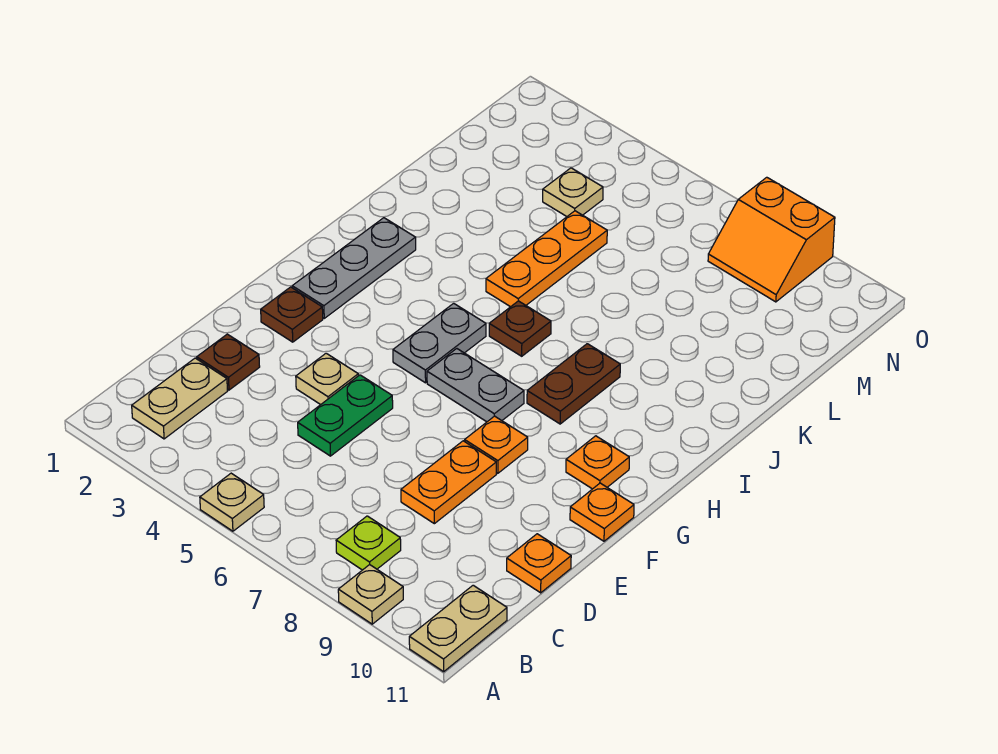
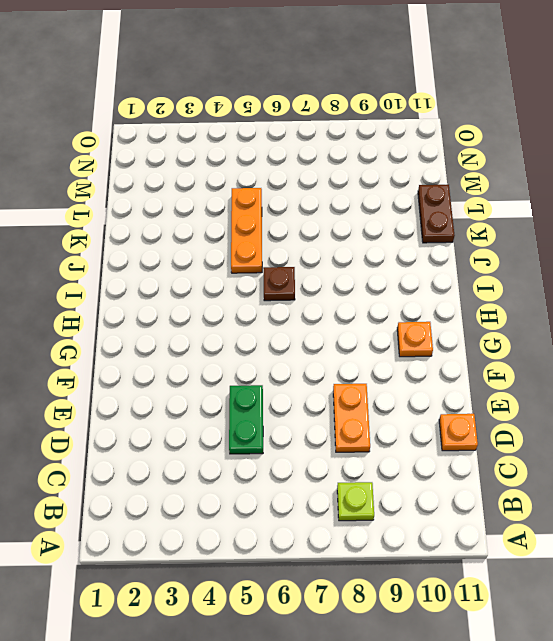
brown plate K11:L11 level 1 -> brown plate H8:I8 level 1
none -> tan plate A5 level 1
none -> tan plate A9 level 1
none -> tan plate A11:B11 level 1

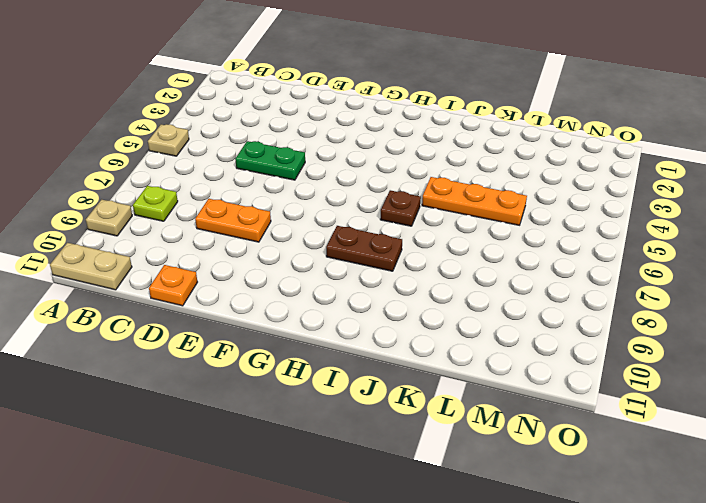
none -> tan plate B2:C2 level 1
none -> brown plate D2 level 1
none -> tan plate E4 level 1

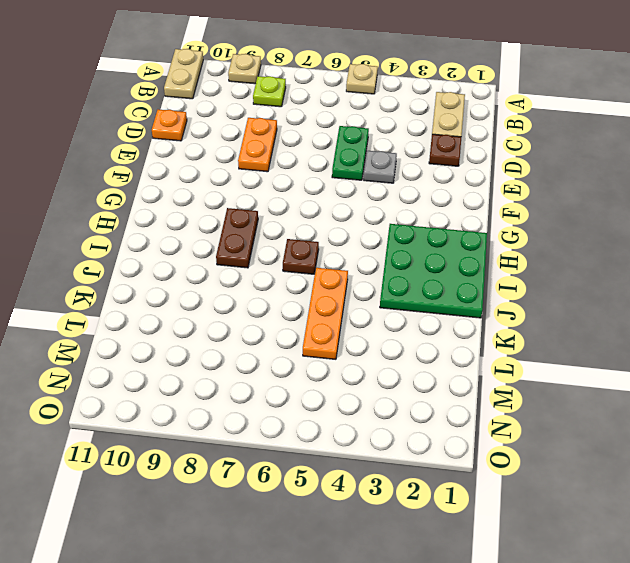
grey plate E4 level 1 -> tan plate E4 level 1
green plate H1:J3 level 1 -> grey plate G2:I2 level 1
none -> brown plate F2 level 1
none -> orange plate F8 level 1
none -> orange plate F11 level 1

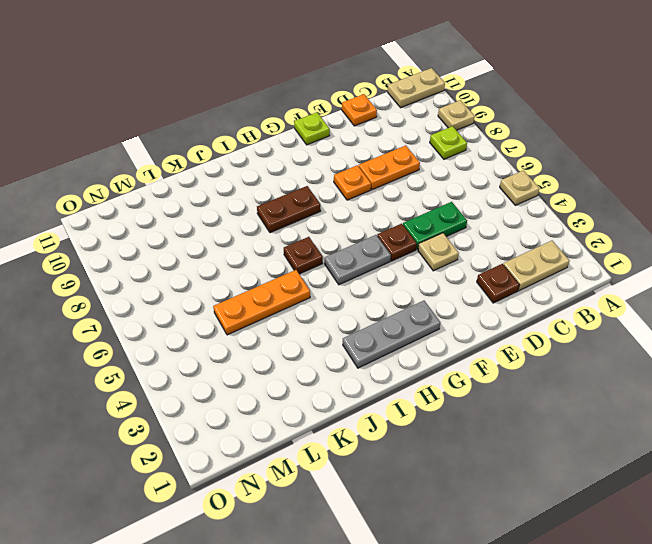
brown plate F5 level 1 -> brown plate F2 level 1
lime plate F11 level 1 -> orange plate F11 level 1
none -> grey plate G6:G7 level 1
none -> orange plate G10 level 1
none -> tan plate M4 level 1

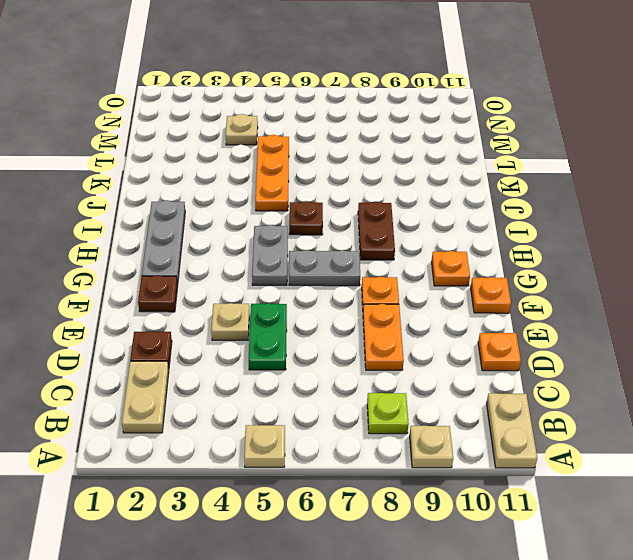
none -> orange slope N8:O9 level 1 top O

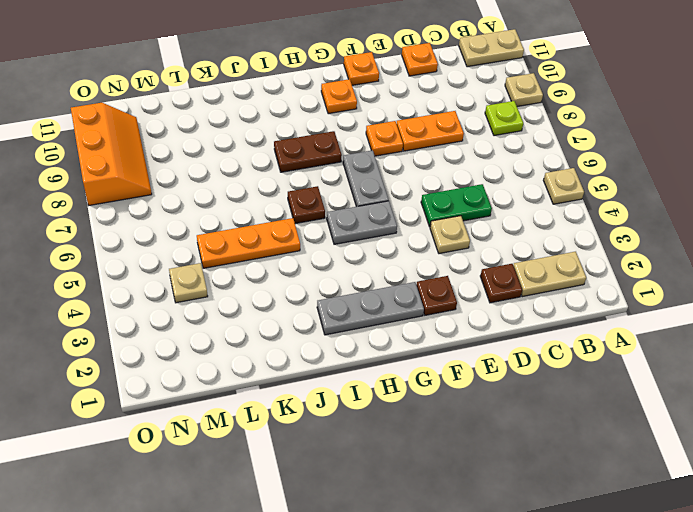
orange slope N8:O10 level 1 top O -> orange slope N8:O9 level 1 top O

